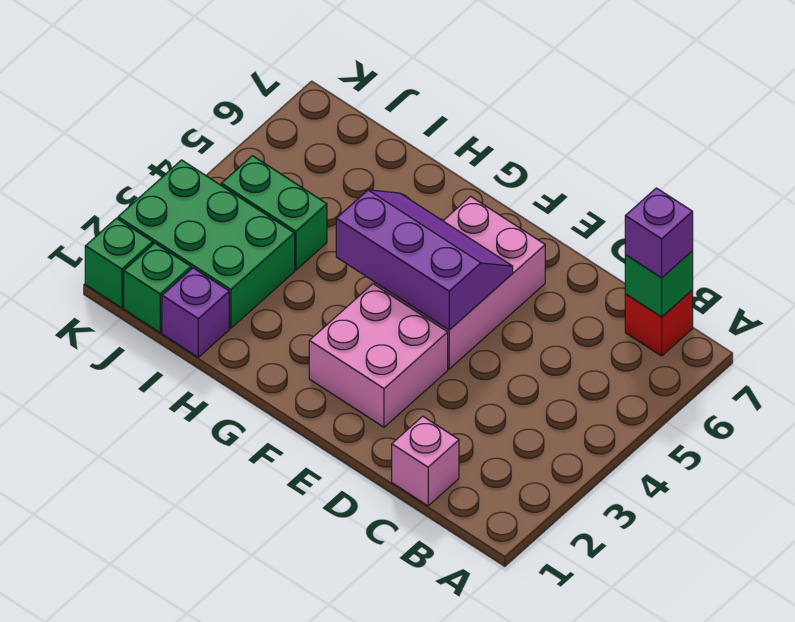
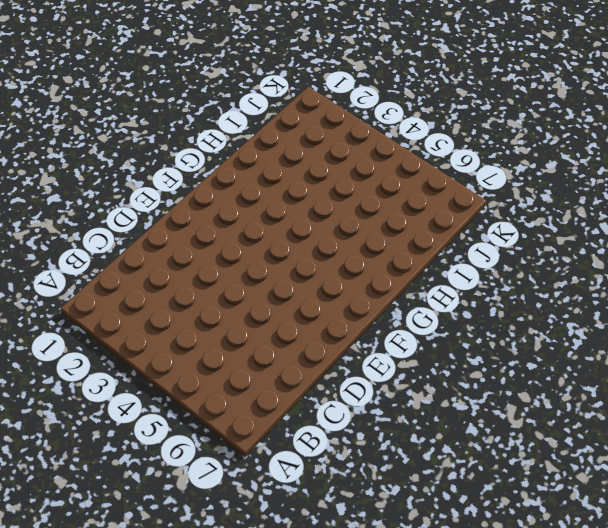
none -> red brick B7 level 1
none -> pink brick C1 level 1
none -> pink brick E2:F3 level 1

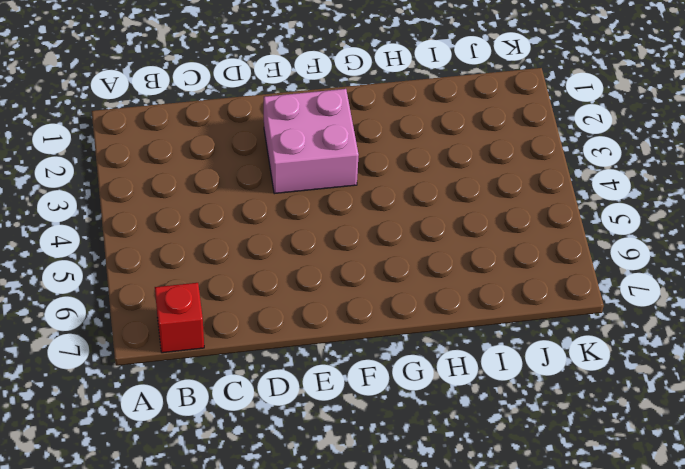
none -> pink brick C1 level 1
none -> pink brick E4:F6 level 1
none -> purple brick I1 level 1

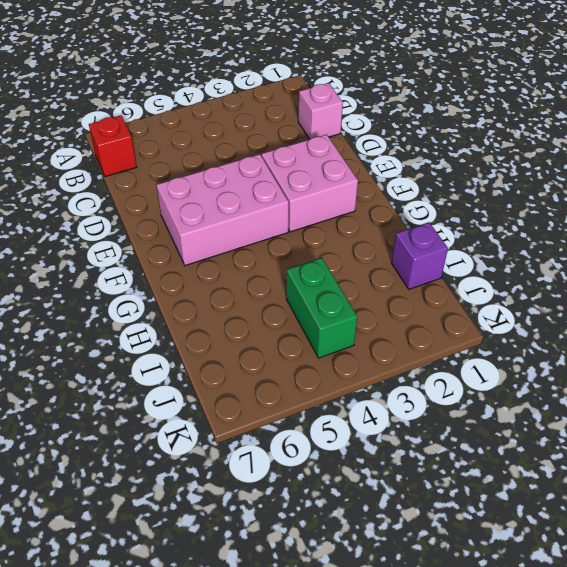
none -> green brick I2:K3 level 1
none -> green brick J1 level 1
none -> green brick K1 level 1

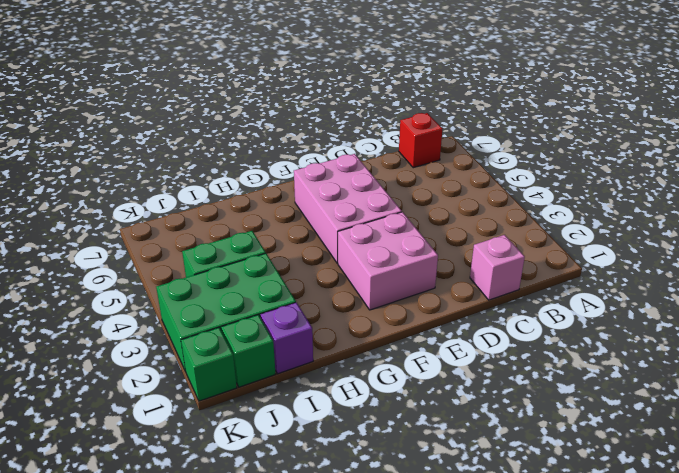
none -> green brick B7 level 2
none -> purple slope E4:G5 level 2 top 4
none -> purple brick B7 level 3

